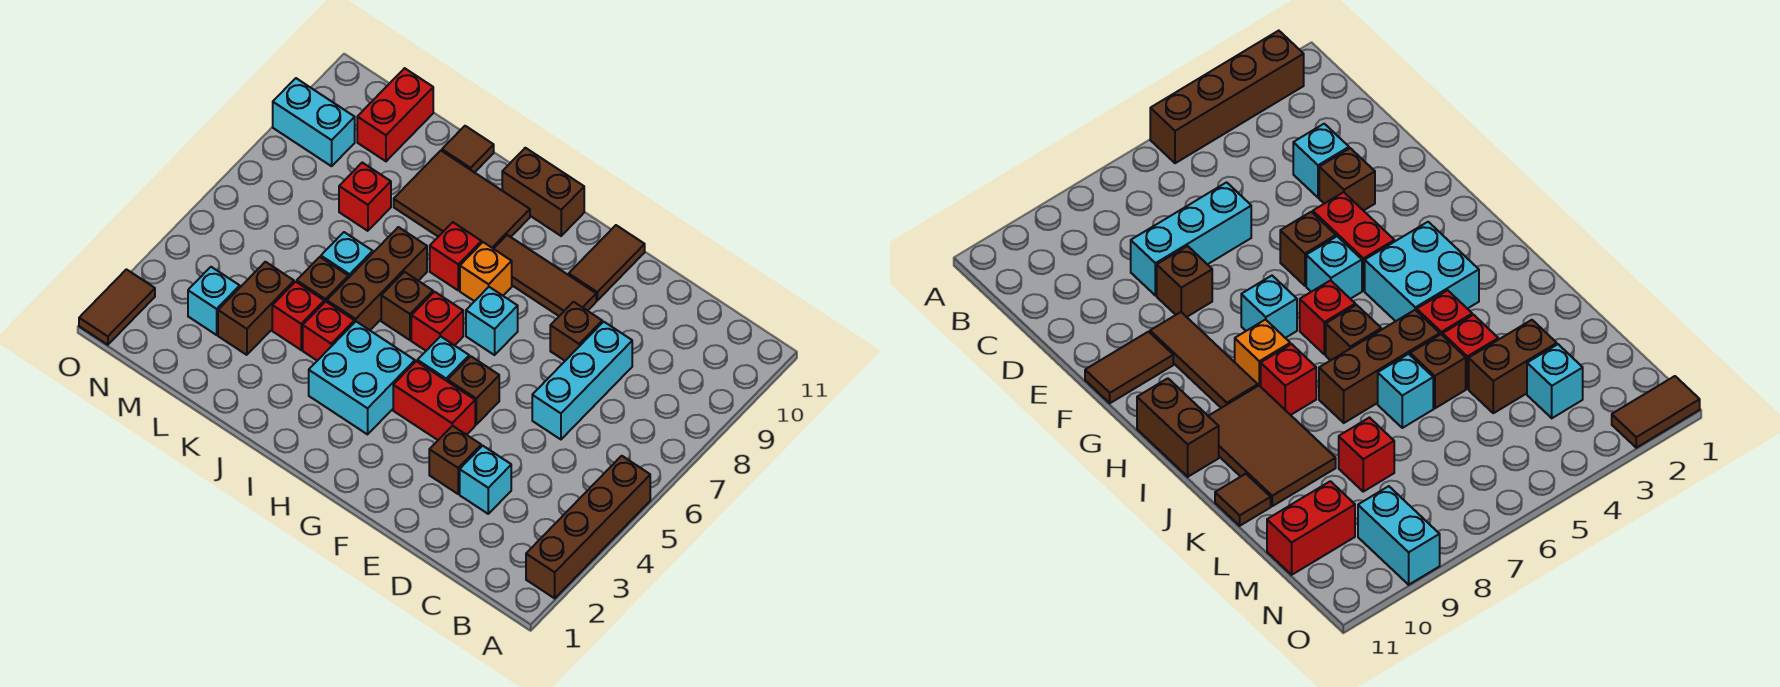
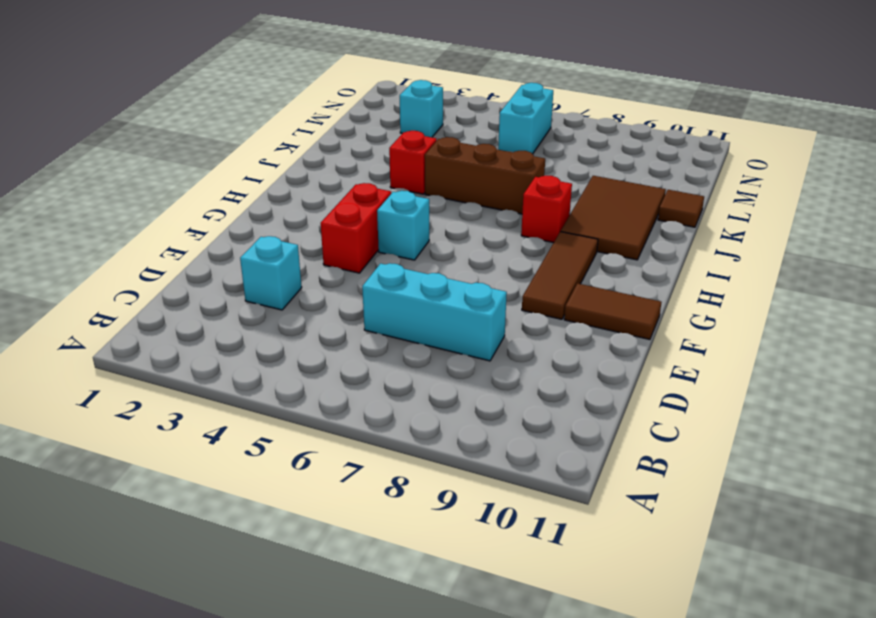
cyan brick M6:N6 level 1 -> cyan brick N9:O9 level 1
none -> brown brick A2:A5 level 1
none -> brown brick E3 level 1
none -> brown brick E8 level 1
none -> brown brick F5 level 1

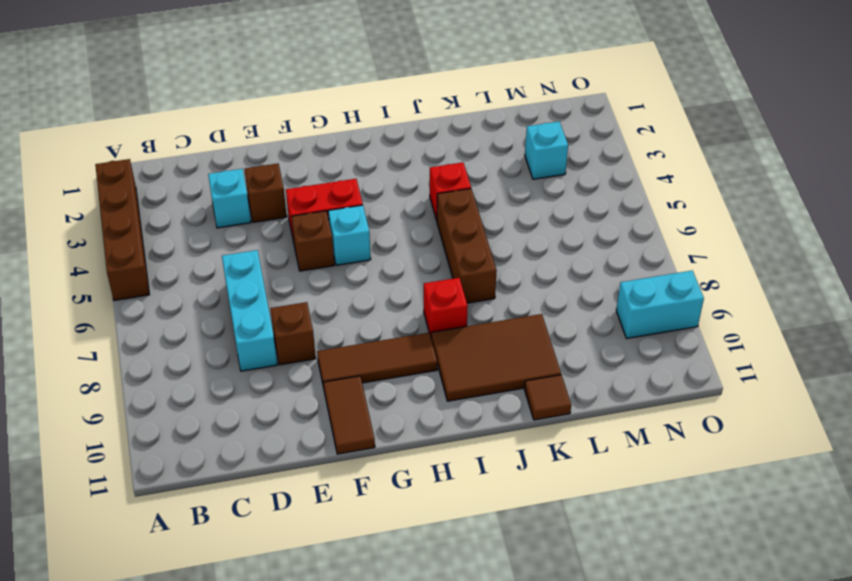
none -> cyan brick G7 level 1
none -> cyan brick H3:I4 level 1
none -> red brick H6 level 1
none -> orange brick H8 level 1

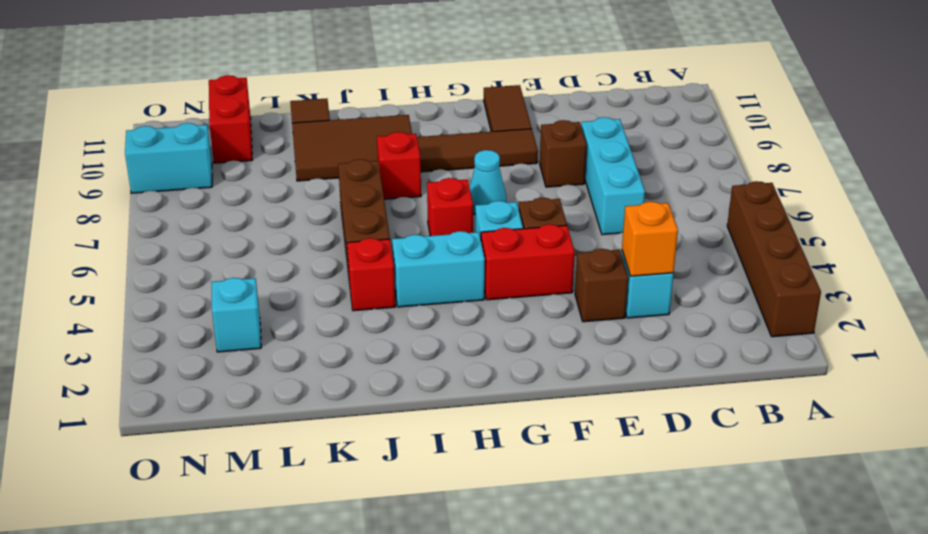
orange brick D3 level 2 -> orange brick H8 level 1
cyan cone G7 level 1 -> cyan brick G7 level 1
cyan brick H4:I4 level 1 -> cyan brick H3:I4 level 1
none -> brown brick H11:I11 level 1
none -> brown brick I6 level 1
none -> red brick K4 level 1
none -> brown brick K5 level 1

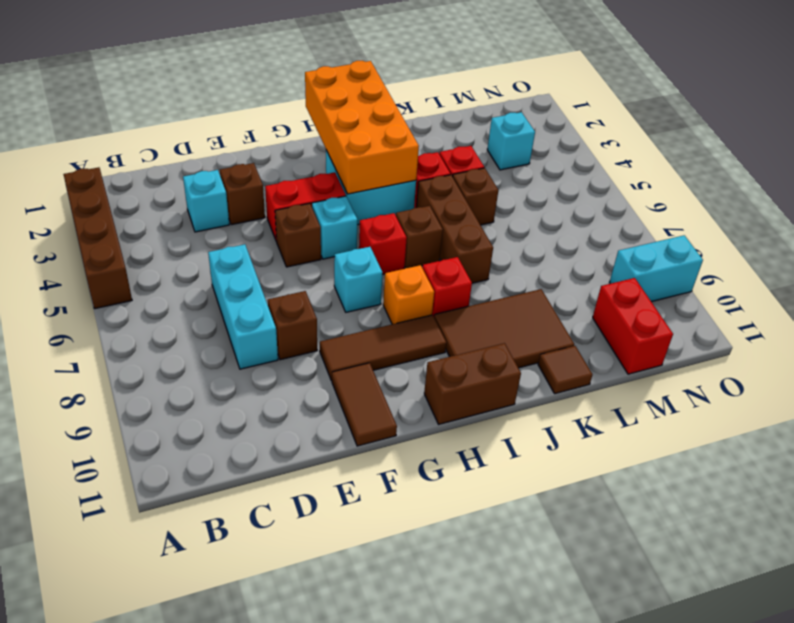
orange brick H1:I4 level 2 -> none
none -> cyan brick K6 level 1
none -> brown brick L3:L4 level 1
none -> red brick L8 level 1
none -> brown tile O1:O2 level 1

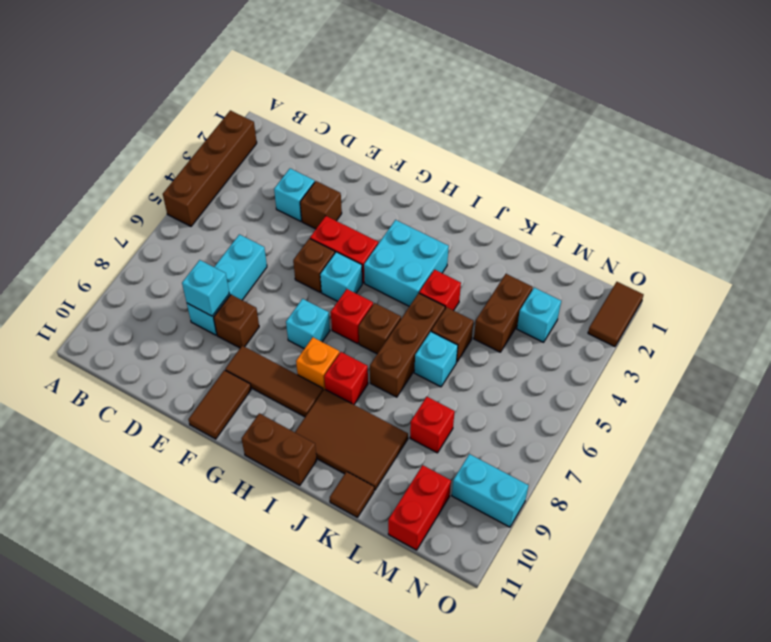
cyan brick D8 level 2 -> none
none -> red brick K4 level 1

